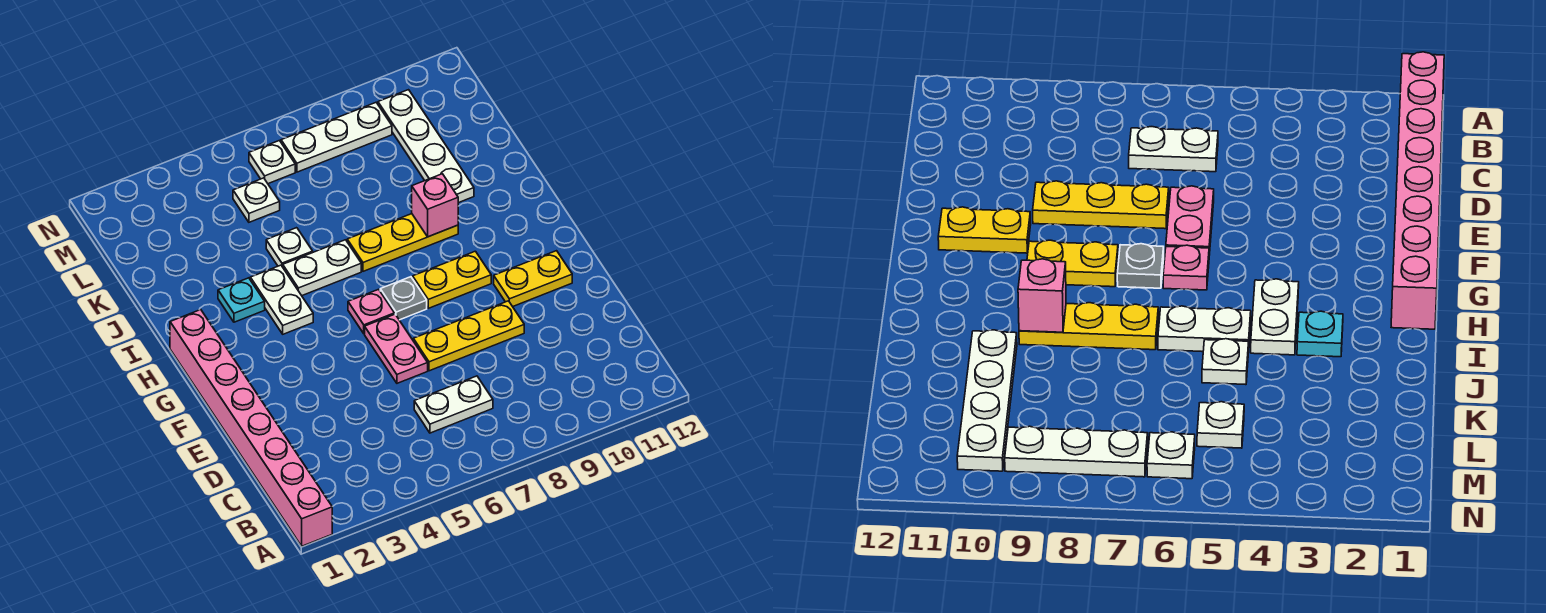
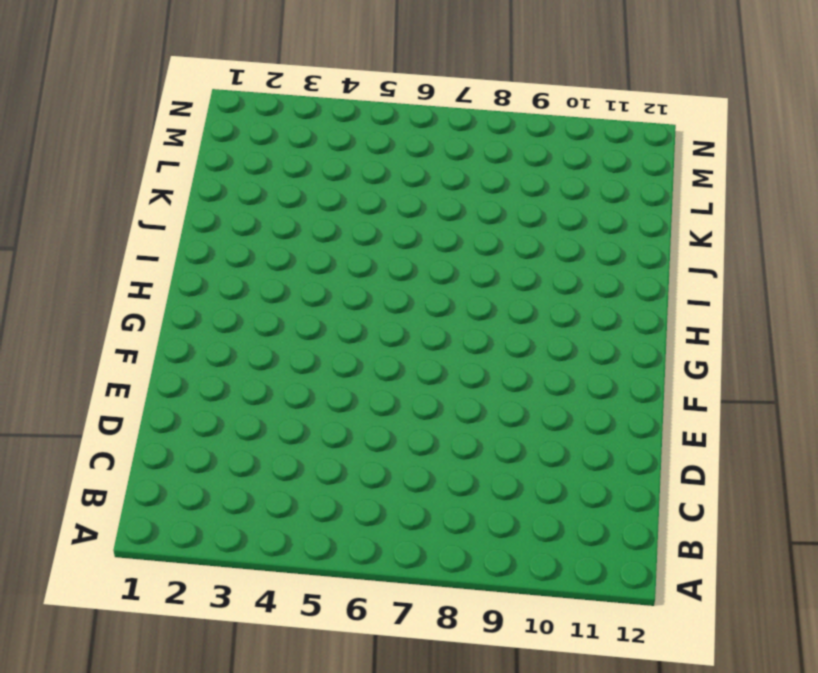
none -> pink brick A1:H1 level 1
none -> white plate C6:C7 level 1
none -> pink plate E6:F6 level 1

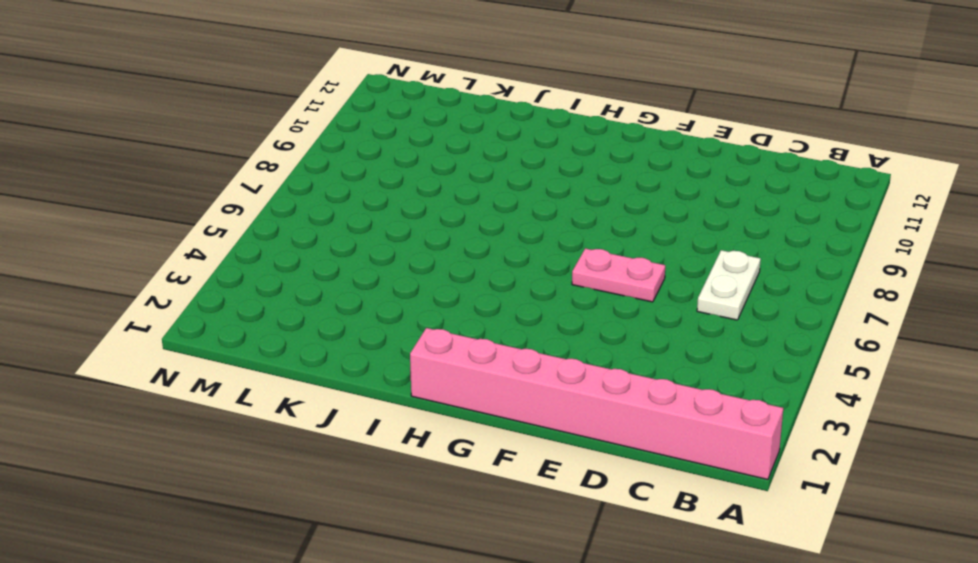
none -> yellow plate E7:E9 level 1
none -> yellow plate F10:F11 level 1
none -> pink plate G6 level 1

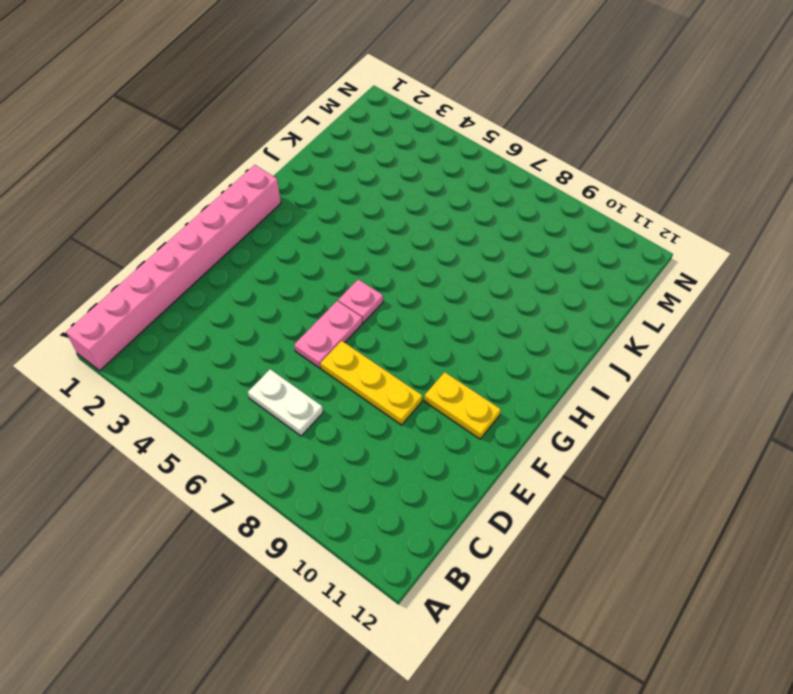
none -> grey plate G7 level 1
none -> yellow plate G8:G9 level 1
none -> white plate H4:I4 level 1

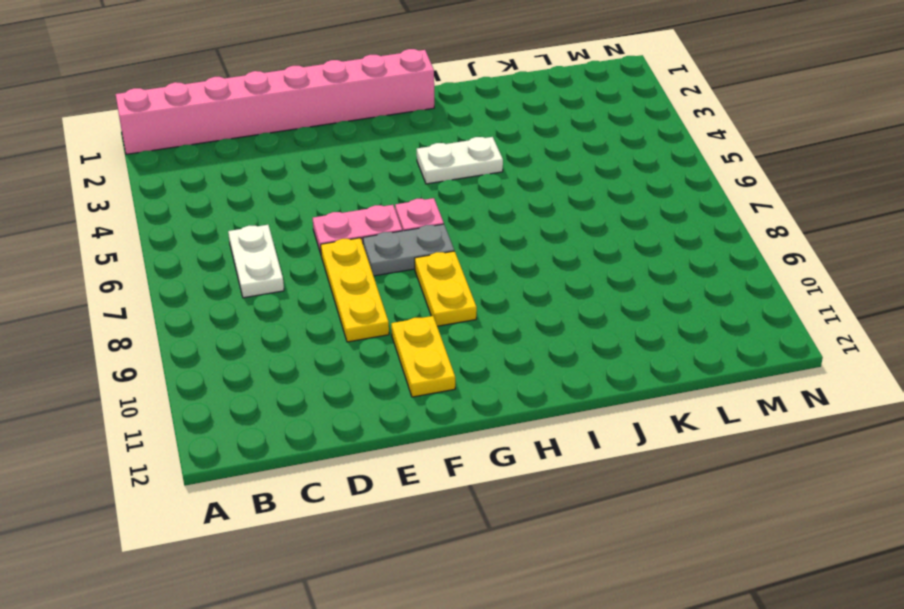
grey plate F7:G7 level 1 -> grey plate G7 level 1
none -> cyan plate I3 level 1
none -> white plate I5:I6 level 1
none -> yellow plate I7:I9 level 1

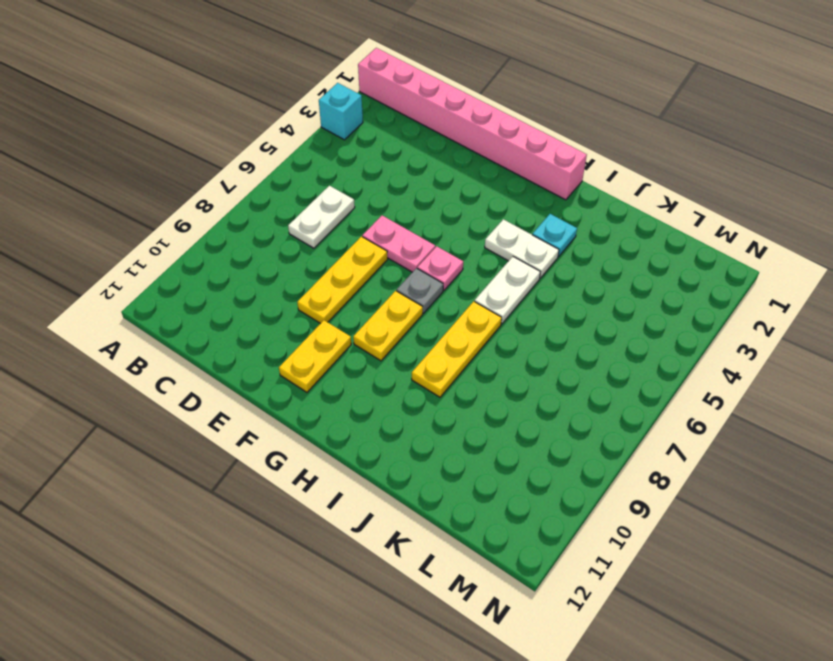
cyan brick A3 level 1 -> none
none -> white plate J5 level 1
none -> white plate J10:M10 level 1
none -> white plate L5 level 1

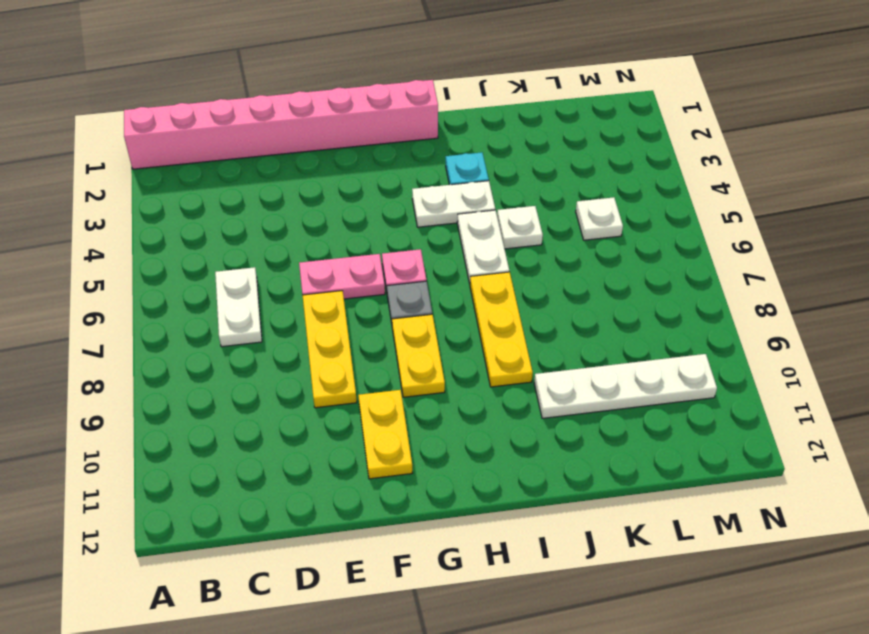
none -> white plate M6 level 1
none -> white plate M7:M9 level 1
none -> pink brick I9 level 2

